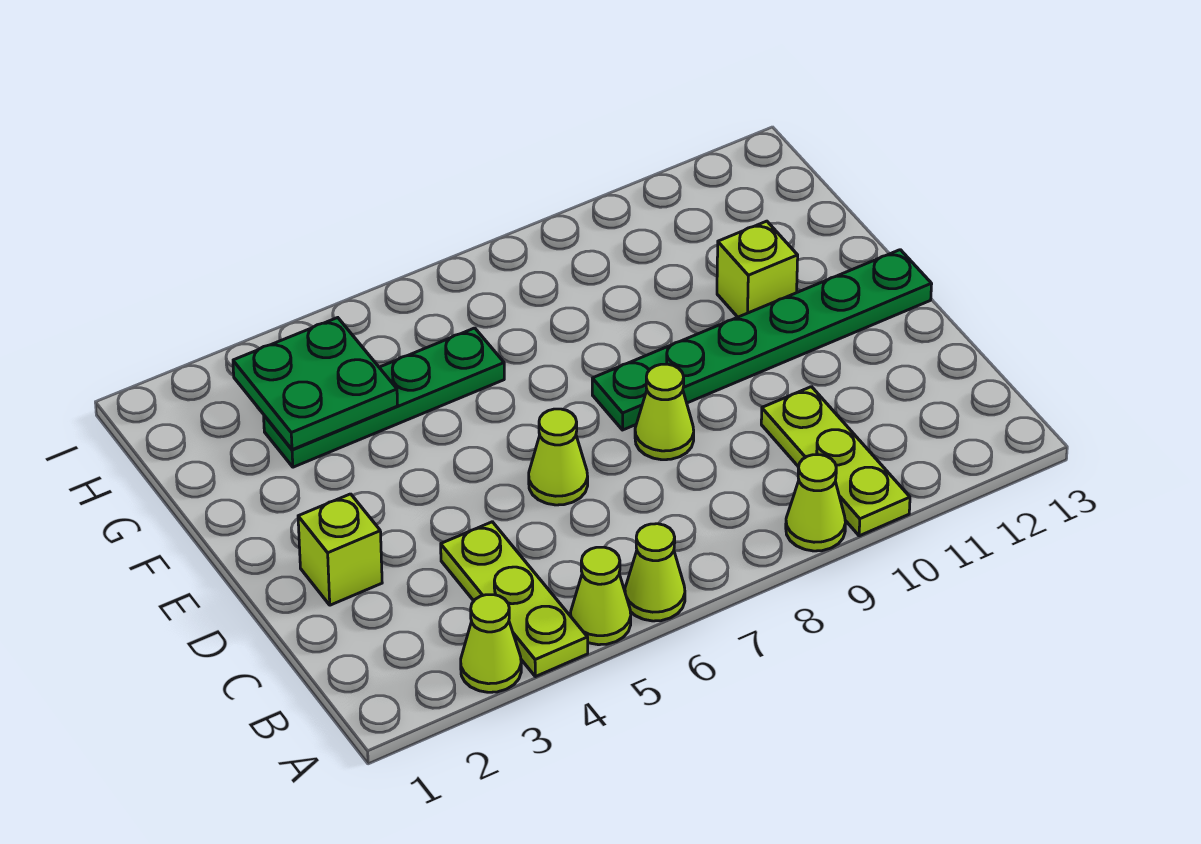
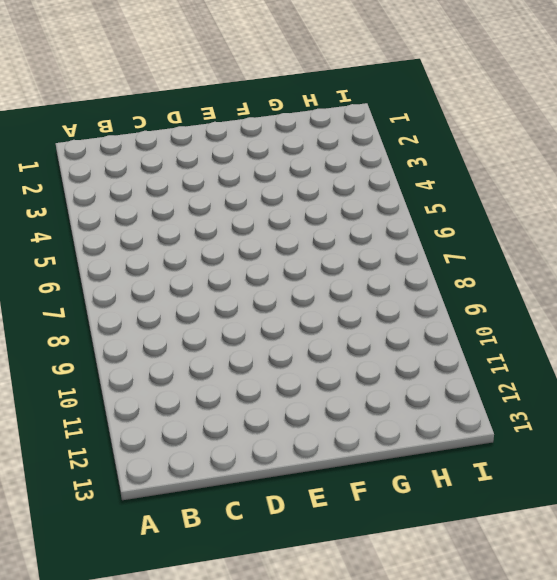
none -> lime cone A3 level 1
none -> lime plate A4:C4 level 1
none -> lime cone A5 level 1

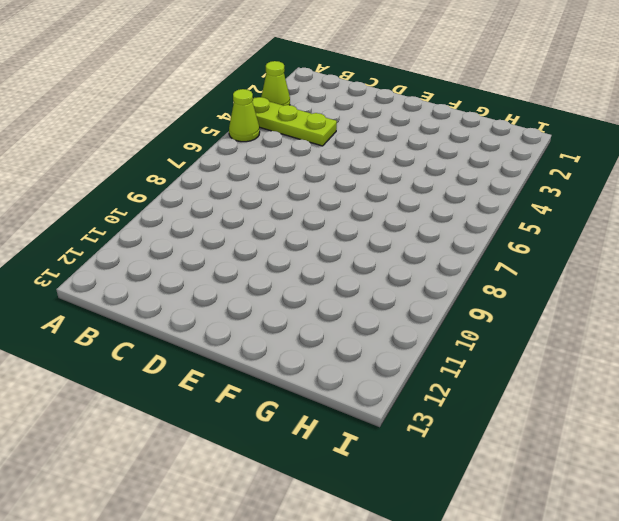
none -> lime cone A6 level 1
none -> lime cone A9 level 1
none -> lime plate A10:C10 level 1

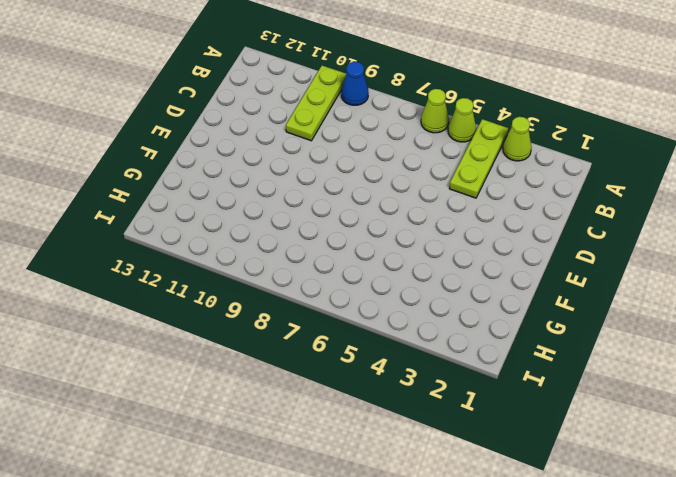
blue cone A9 level 1 -> lime cone A9 level 1
none -> lime brick D2 level 1
none -> lime cone D6 level 1
none -> lime cone D8 level 1

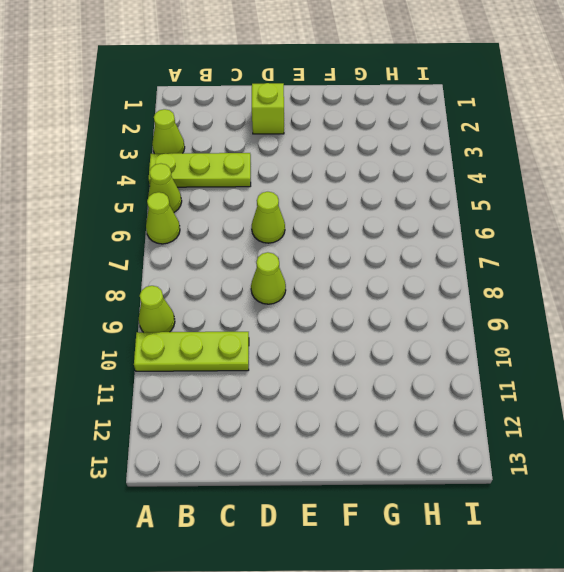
none -> green plate E8:E13 level 1
none -> lime brick F11 level 1
none -> green plate G3:G6 level 1

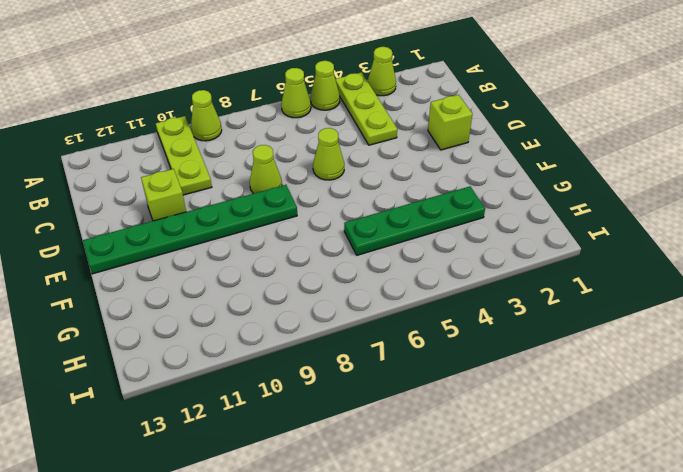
lime brick D11 level 1 -> lime brick F11 level 1
none -> green plate G3:H4 level 2

